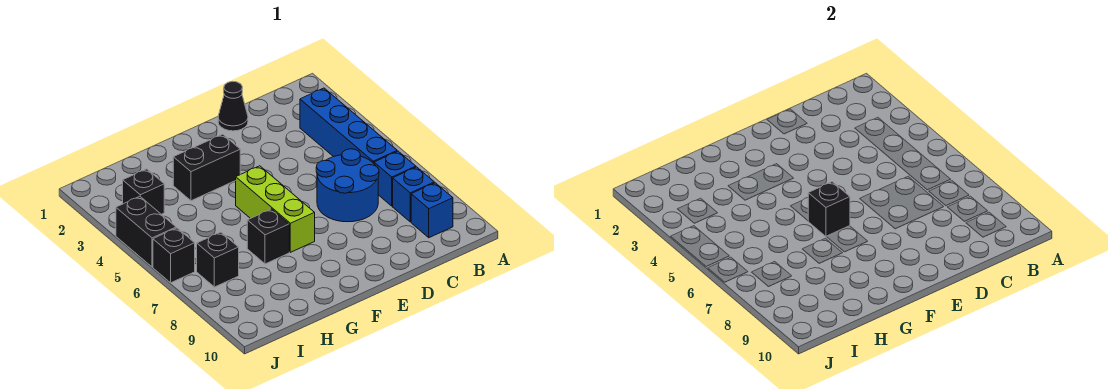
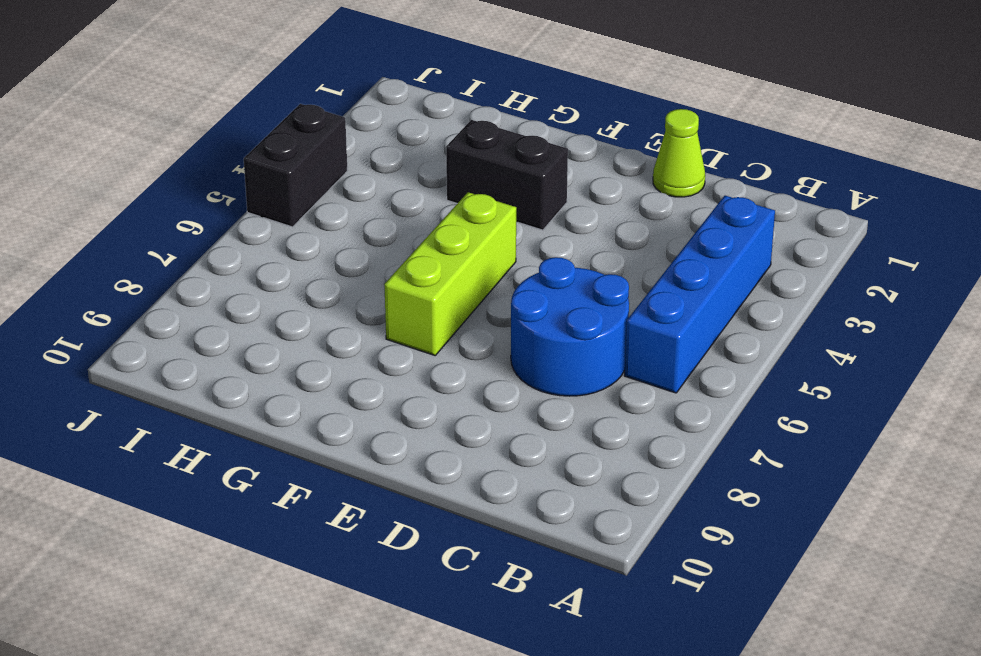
lime cone D1 level 1 -> black cone D1 level 1
none -> blue brick B7 level 1
none -> blue brick B8 level 1
none -> blue brick B9 level 1

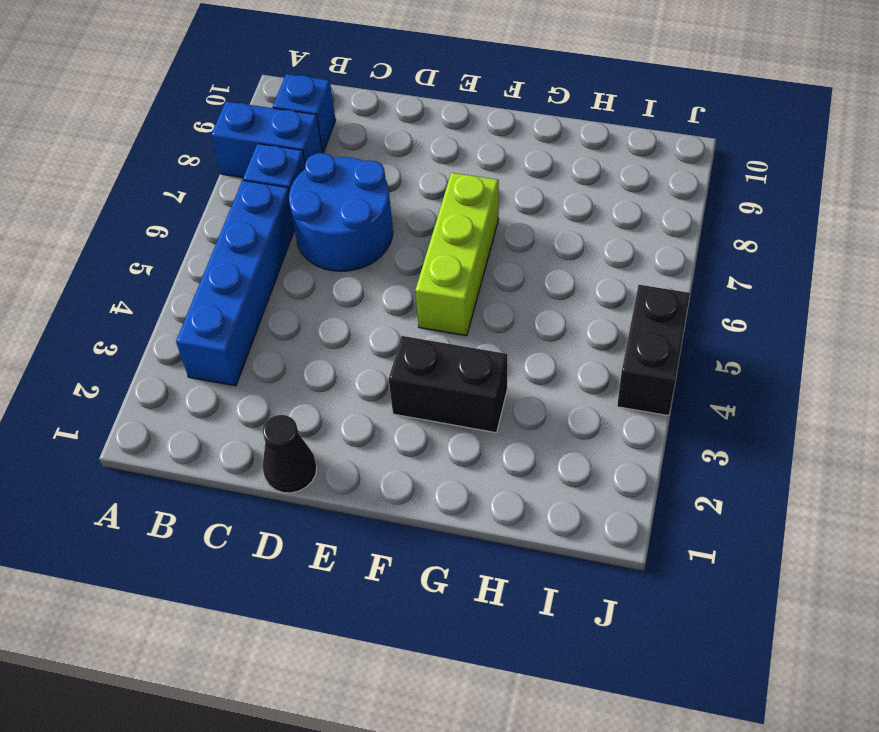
blue brick A8:B8 level 1 -> blue brick B8 level 1
none -> black brick G7 level 1
none -> black brick I3 level 1
none -> black brick I7 level 1

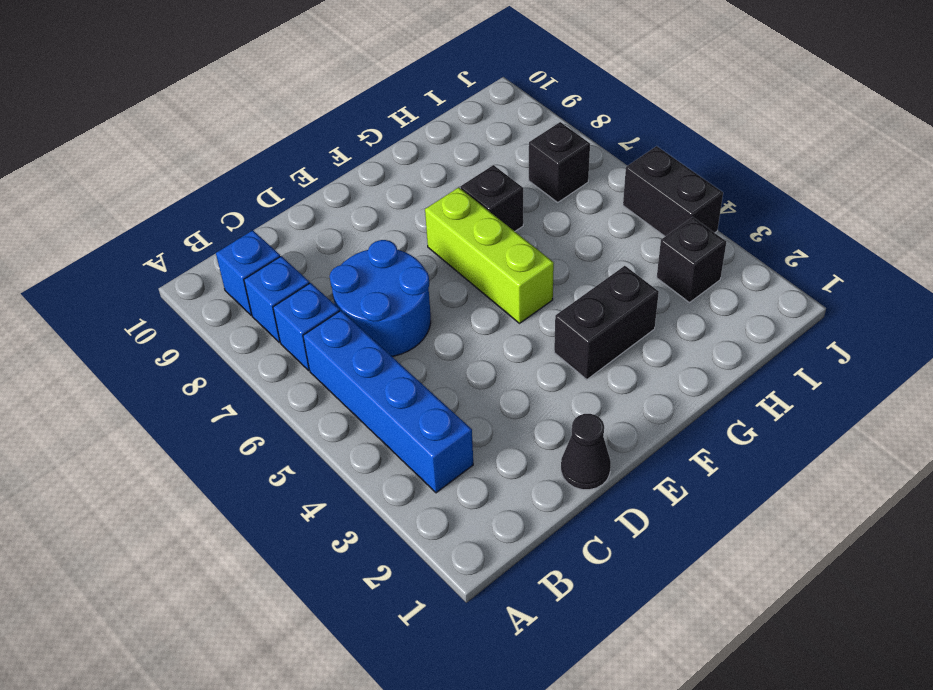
none -> black brick J6 level 1
none -> black brick F6 level 2

